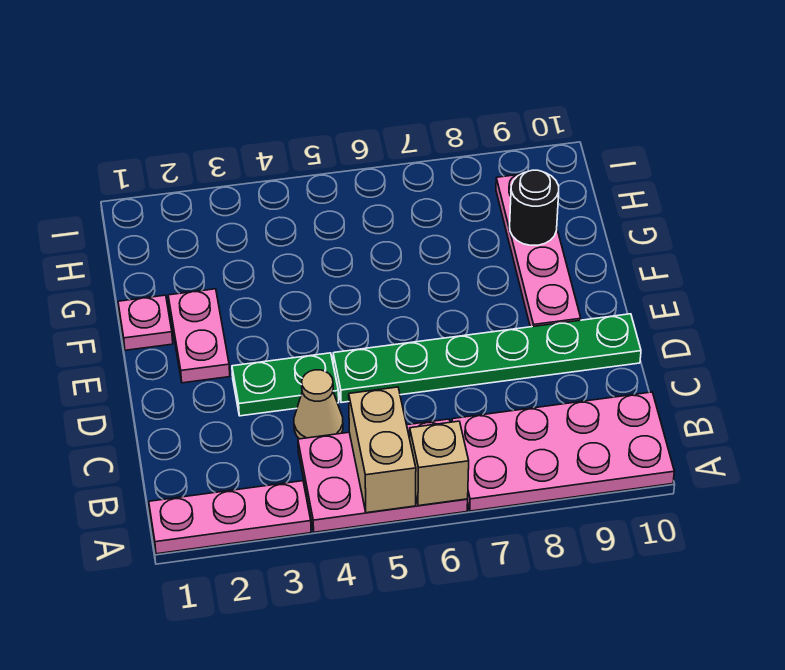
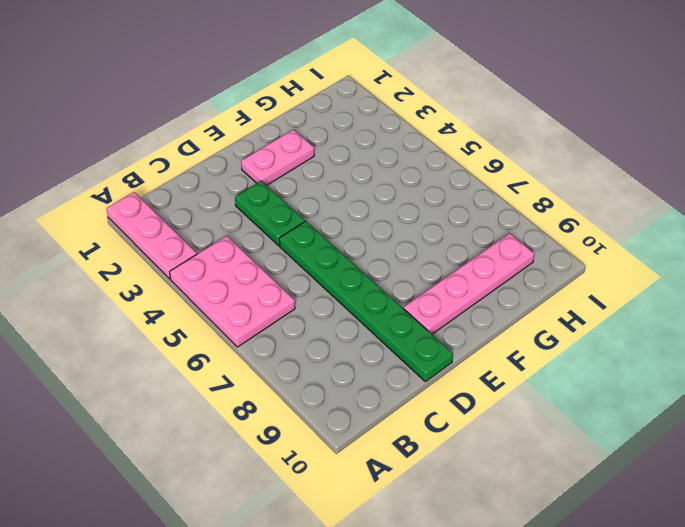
none -> pink plate A7:B10 level 1
none -> tan cone C4 level 1
none -> pink plate F1 level 1

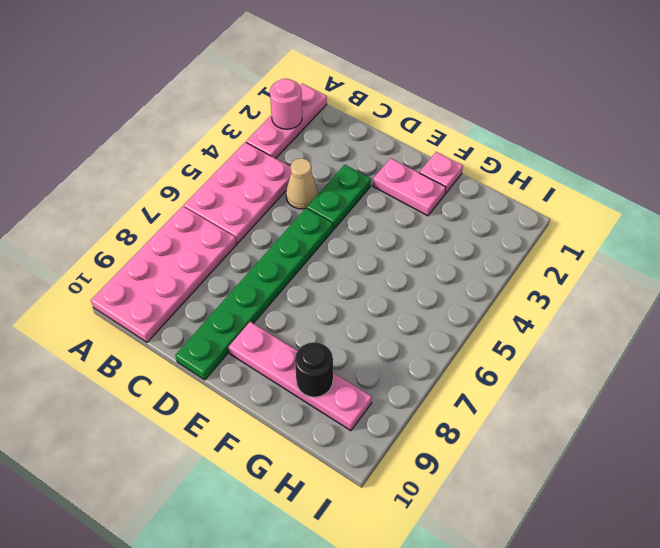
pink round brick A2 level 2 -> none
none -> tan brick A5:B5 level 2
none -> tan brick A6 level 2

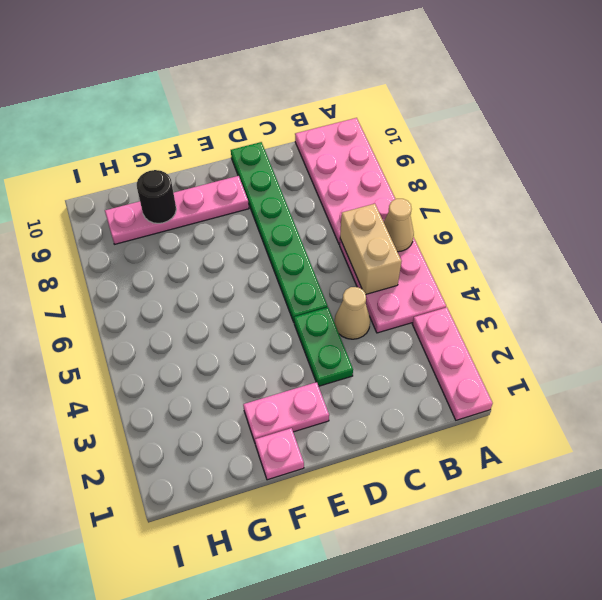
tan cone A6 level 2 -> tan brick A6 level 2
tan brick B5:B6 level 2 -> tan brick A5:B5 level 2

